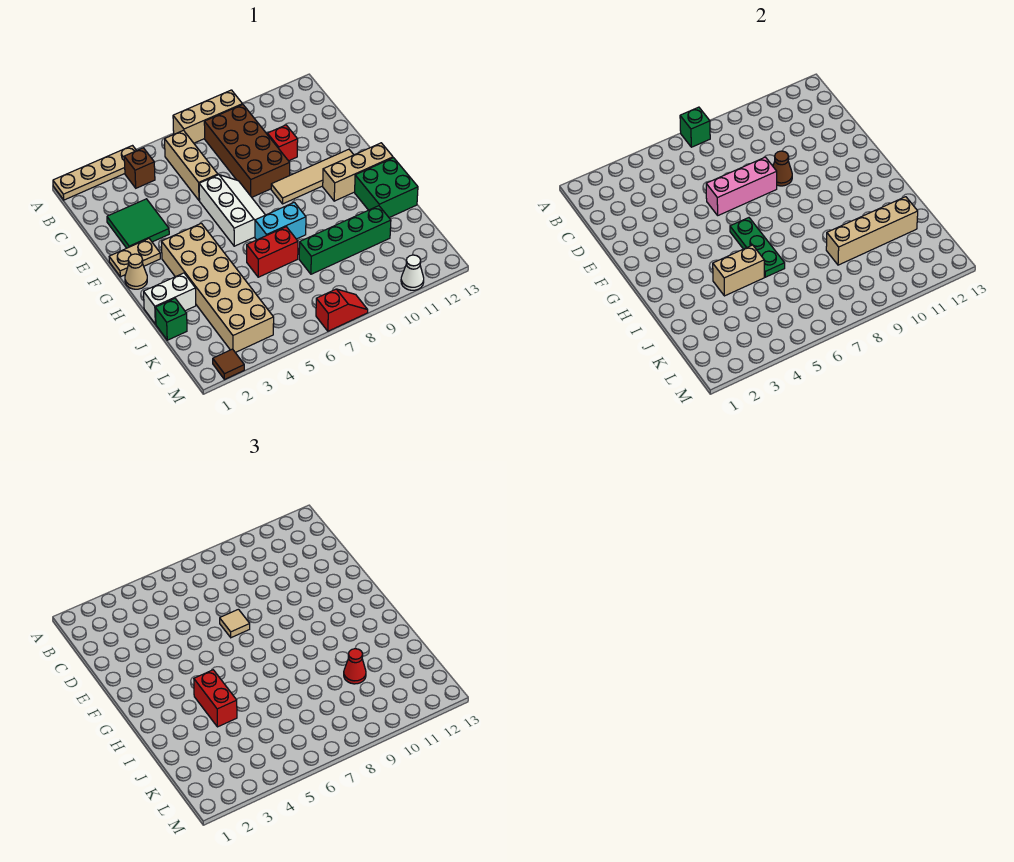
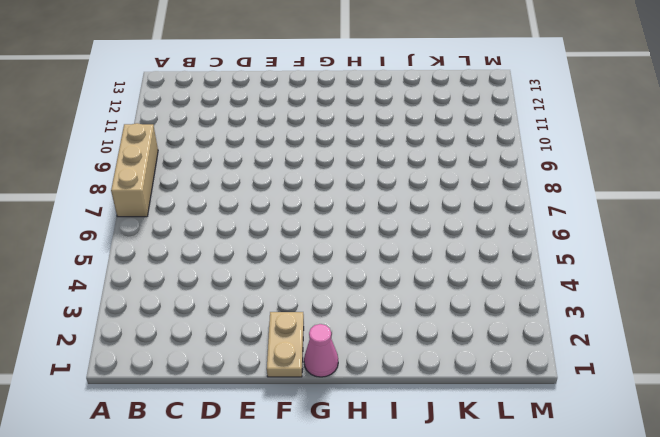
pink cone G1 level 1 -> tan cone G1 level 1
none -> tan plate A1:A4 level 1
none -> brown brick B4 level 1
none -> tan brick B6:D6 level 1
none -> brown brick B8:E9 level 1

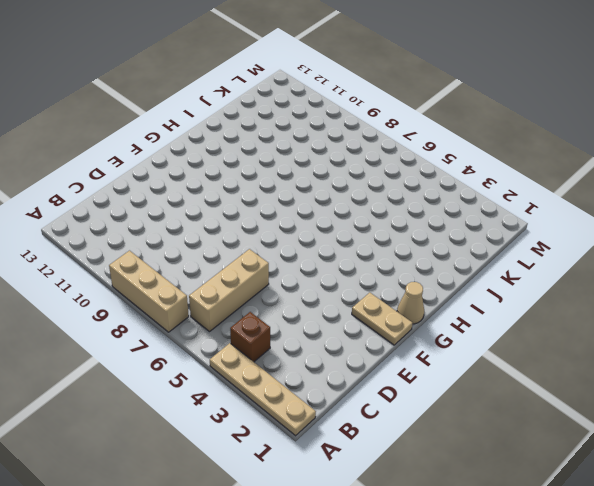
none -> brown brick B8:E9 level 1
none -> green tile D2:E3 level 1
none -> red brick D10 level 1
none -> white slope E6:G7 level 1 top 6

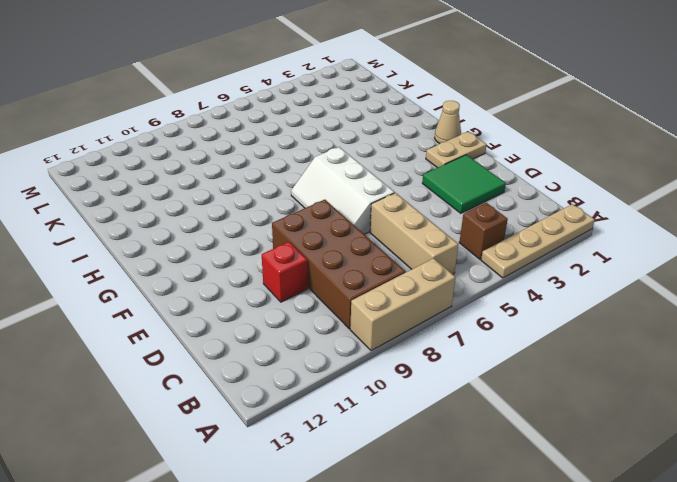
none -> tan tile F9:F12 level 1
none -> tan brick G3:L4 level 1
none -> tan brick G11:G13 level 1
none -> cyan brick H7:H8 level 1

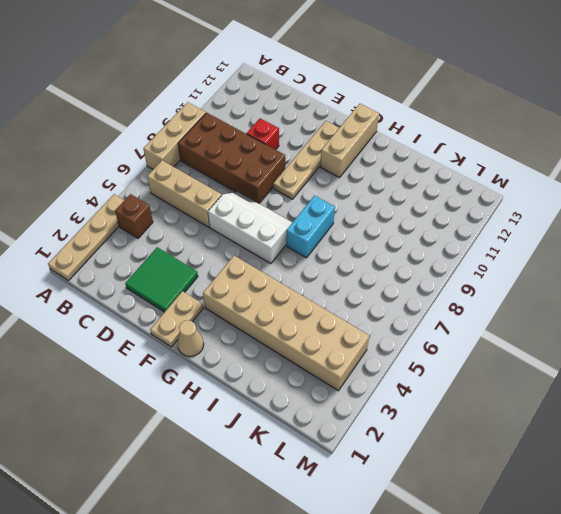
tan plate F9:F12 level 1 -> tan tile F9:F12 level 1
none -> green brick H12:I13 level 1
none -> white brick I1:I2 level 1
none -> red brick I6:I7 level 1
none -> green brick J1 level 1

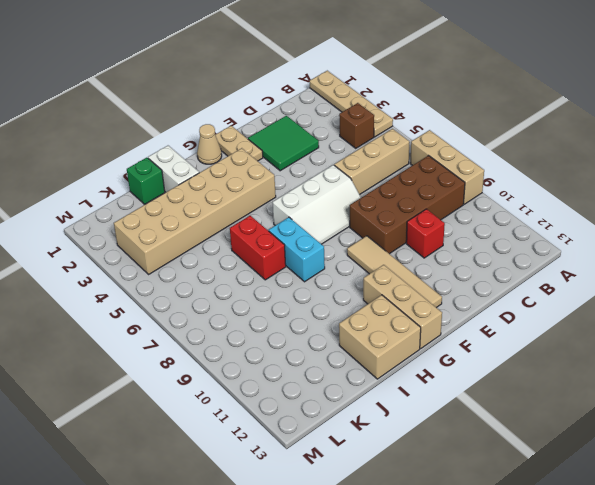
tan brick H12:I13 level 1 -> green brick H12:I13 level 1
none -> green brick J8:J11 level 1
none -> brown tile M2 level 1
none -> red slope M7:M8 level 1 top 7
none -> white cone M11 level 1

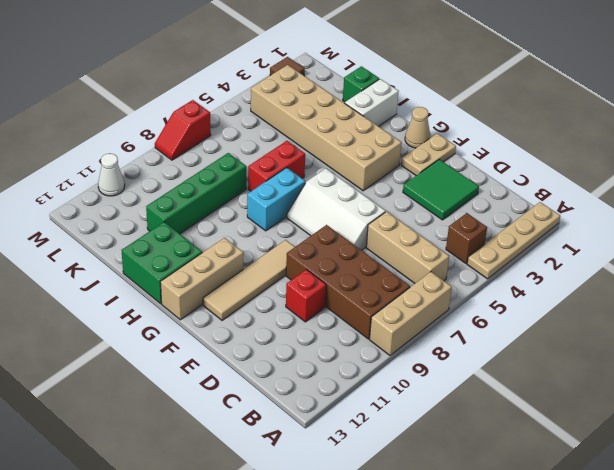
none -> green brick A7 level 2
none -> pink brick E6:E8 level 2
none -> brown cone E9 level 2
none -> green plate G6:I6 level 2

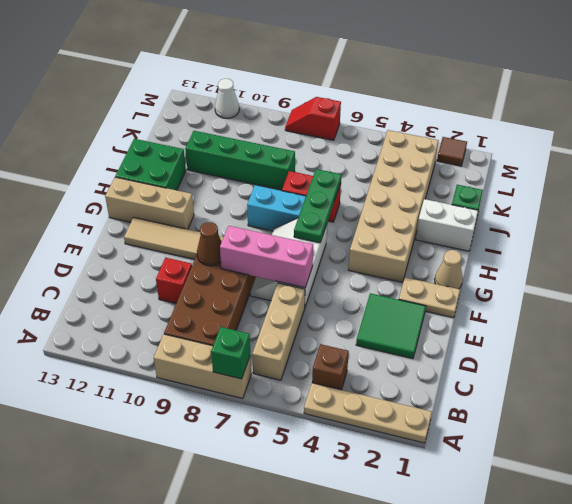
none -> tan brick I4:I5 level 2
none -> tan brick J9:J12 level 2
none -> tan tile E7 level 3
none -> red brick H4:I4 level 3

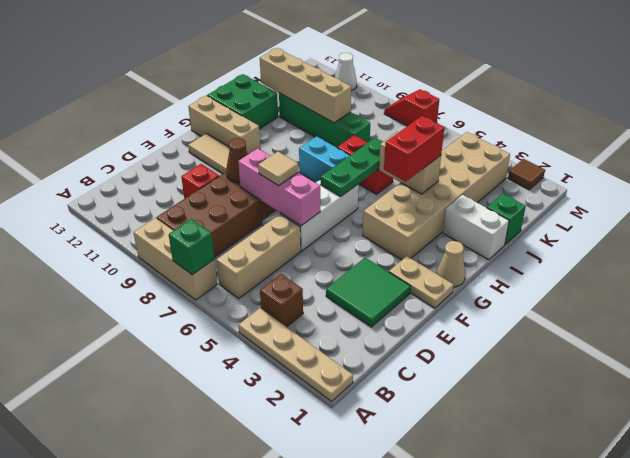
none -> red cone J10 level 3

